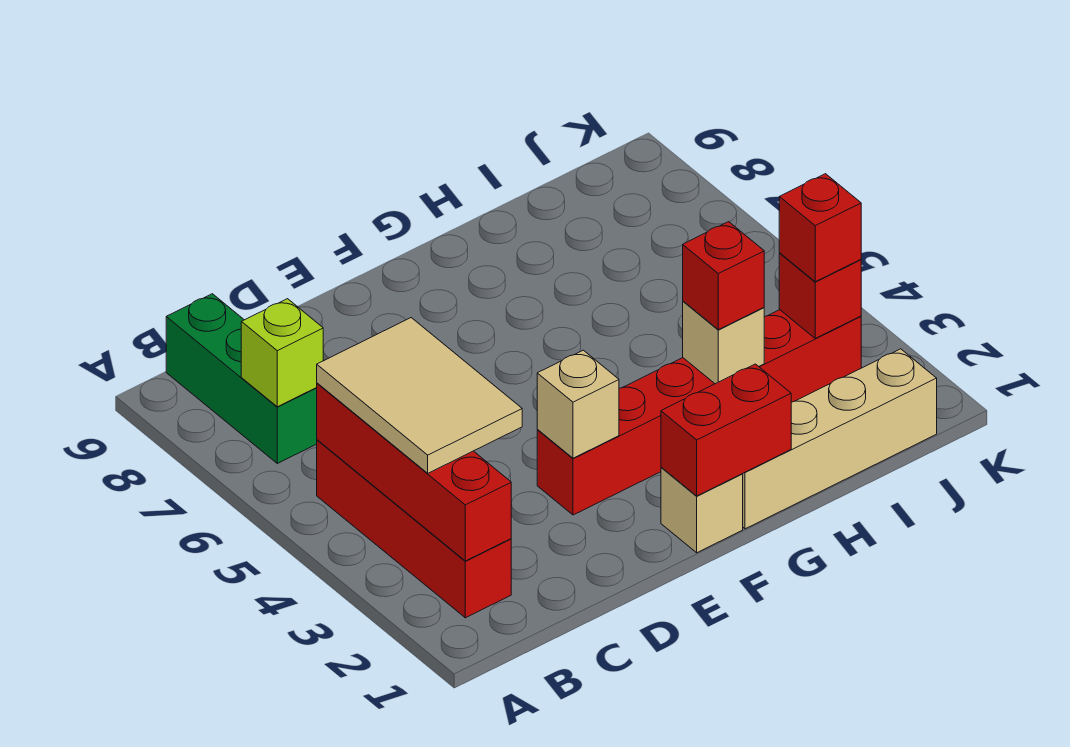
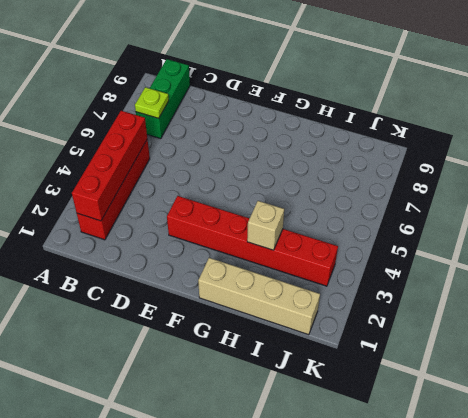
lime plate B7 level 2 -> lime brick B7 level 2
none -> tan brick F1 level 1
none -> tan brick E3 level 2
none -> red brick F1:G1 level 2

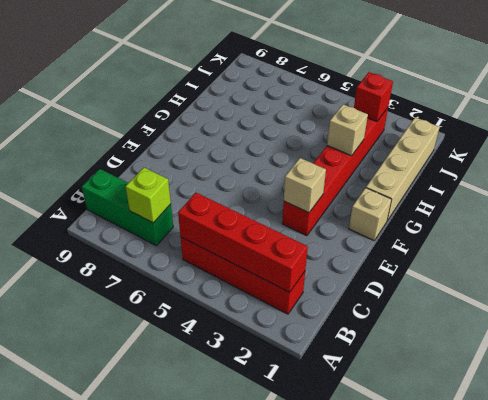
none -> red brick F1:G1 level 2
none -> tan tile B3:C5 level 3
none -> red brick H3 level 3

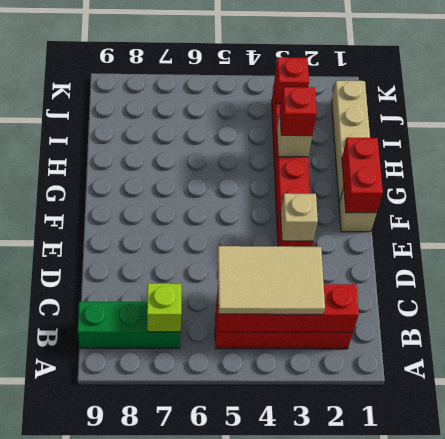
none -> red brick J3 level 3

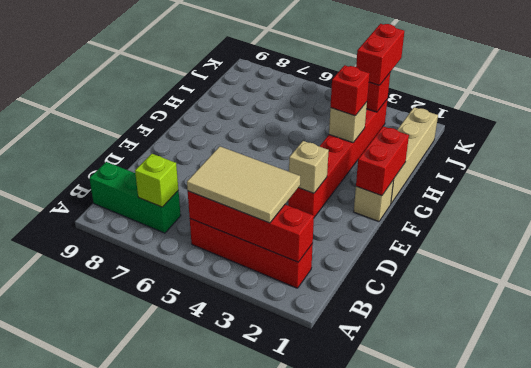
red brick J3:K3 level 3 -> red brick J3 level 3

